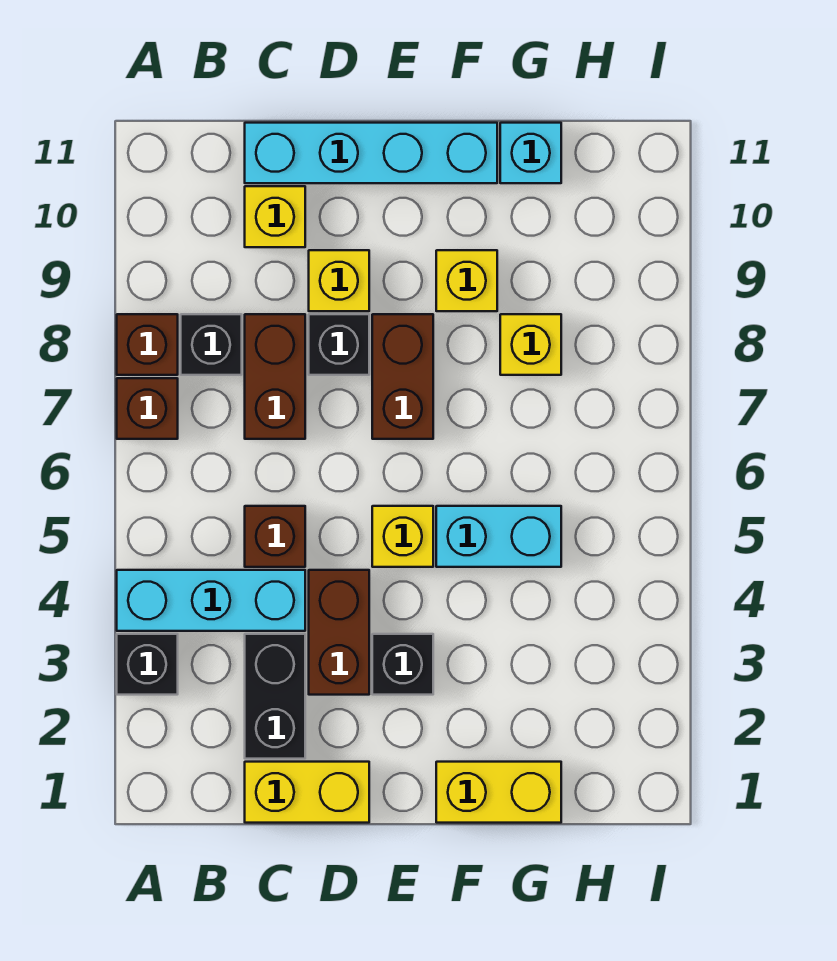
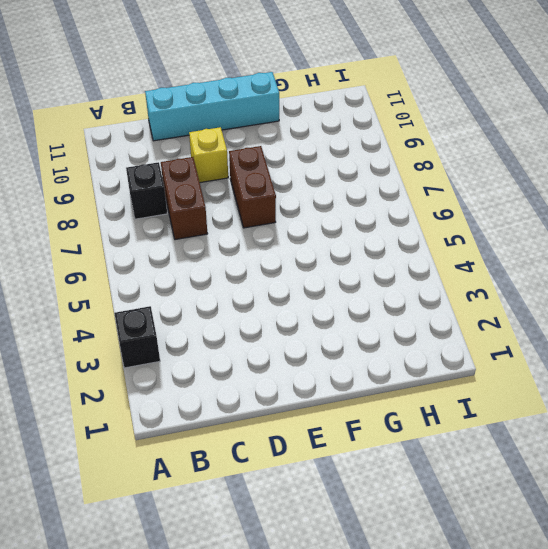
none -> cyan brick A4:C4 level 1
none -> brown brick A7 level 1
none -> brown brick A8 level 1

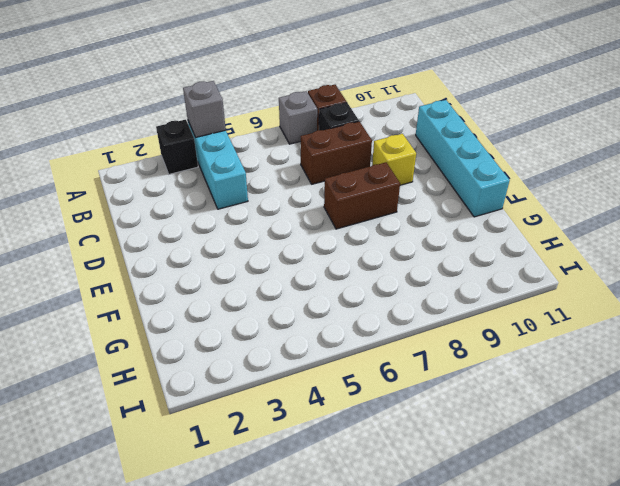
grey brick A4 level 2 -> none
grey brick A7 level 1 -> brown brick A7 level 1
none -> yellow brick C1:D1 level 1
none -> black brick C2:C3 level 1
none -> brown brick C5 level 1

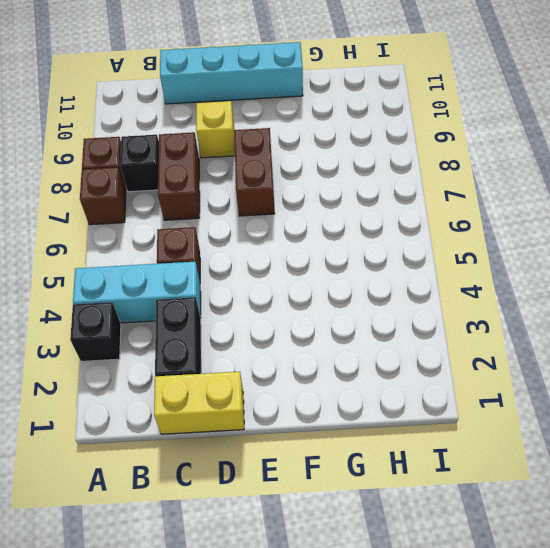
none -> yellow brick C10 level 1
none -> brown brick D3:D4 level 1
none -> black brick D8 level 1

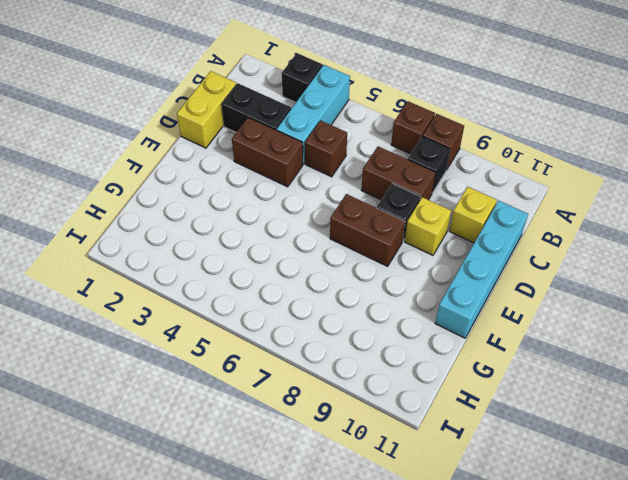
none -> black brick E3 level 1
none -> yellow brick E5 level 1
none -> yellow brick F1:G1 level 1

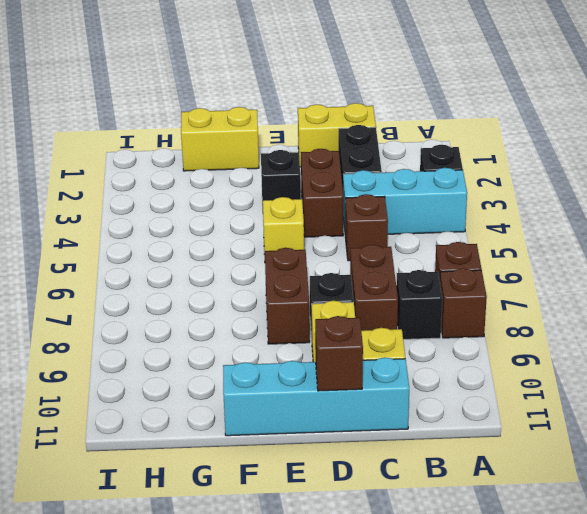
brown brick D11 level 2 -> none
none -> cyan brick F5:G5 level 1
none -> yellow brick F9 level 1
none -> yellow brick G8 level 1

